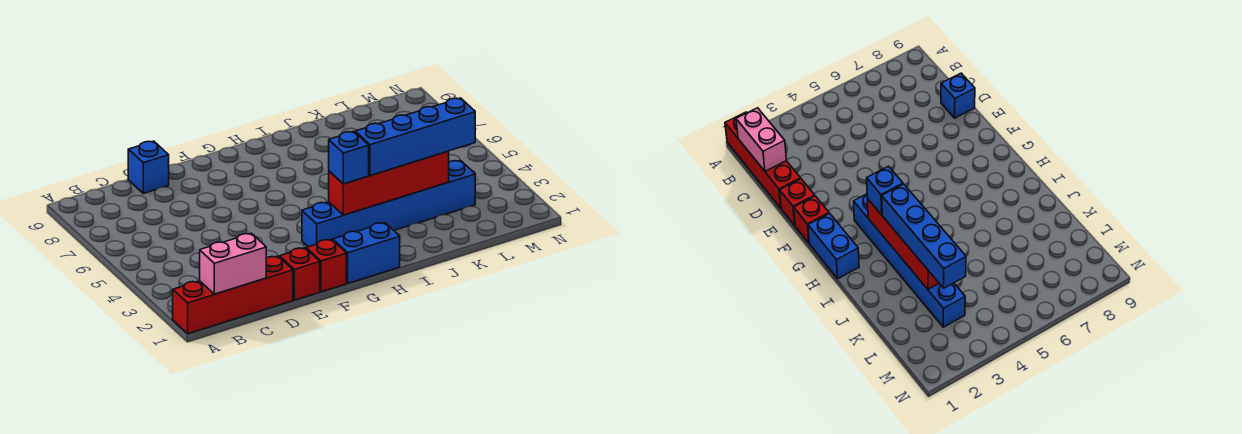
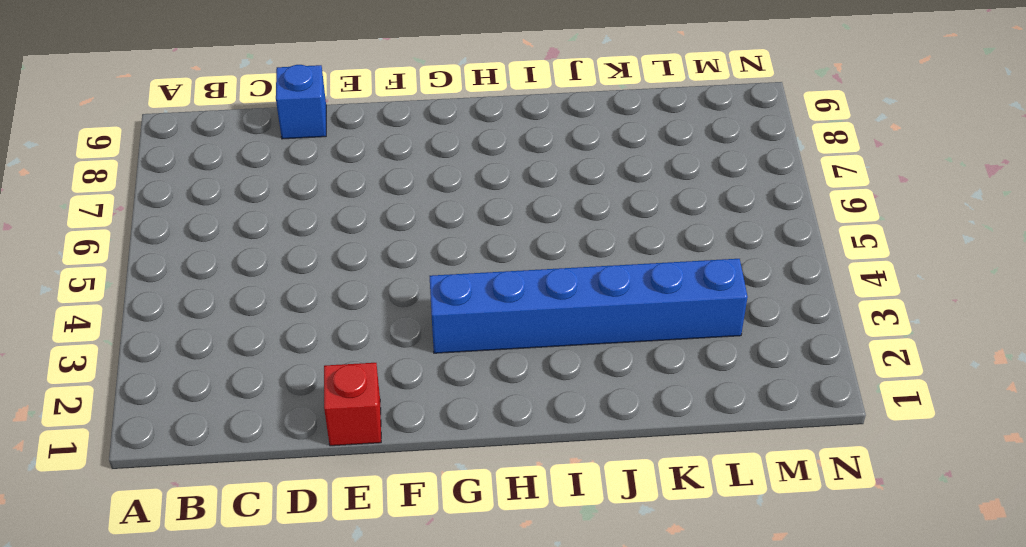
none -> red brick A1:D1 level 1
none -> red brick F1 level 1

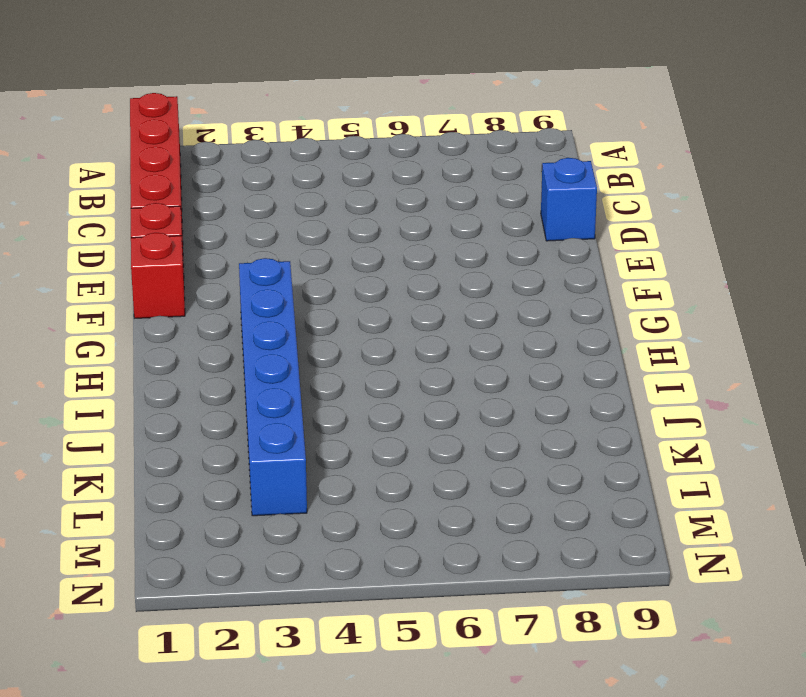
none -> blue brick G1:H1 level 1
none -> pink brick B1:C1 level 2

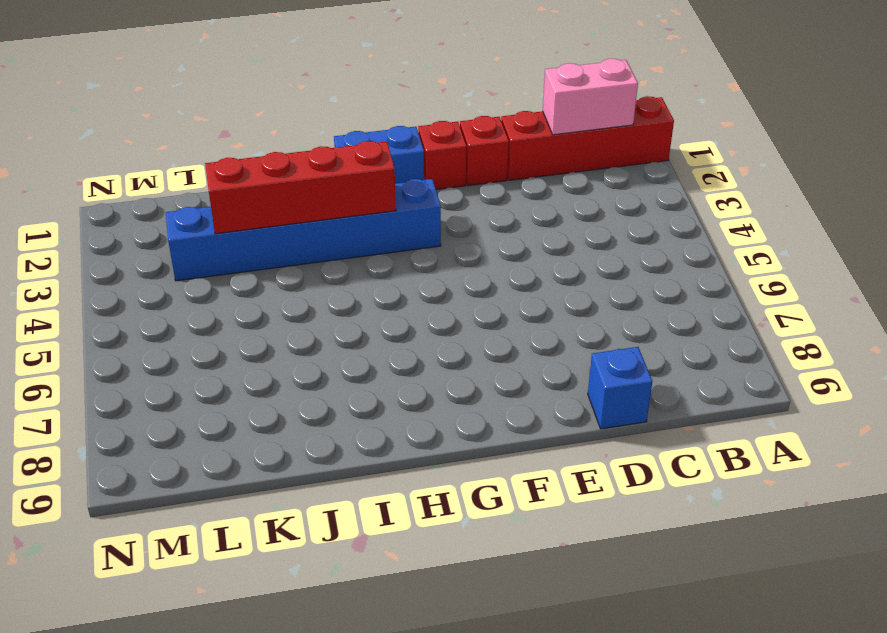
none -> blue brick H3 level 3
none -> blue brick I3:L3 level 3

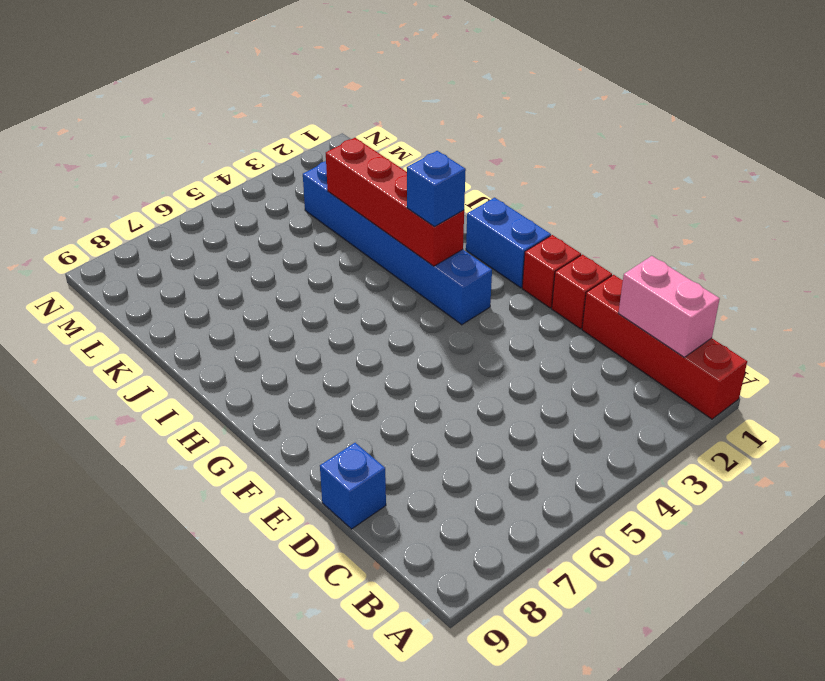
none -> blue brick I3:L3 level 3

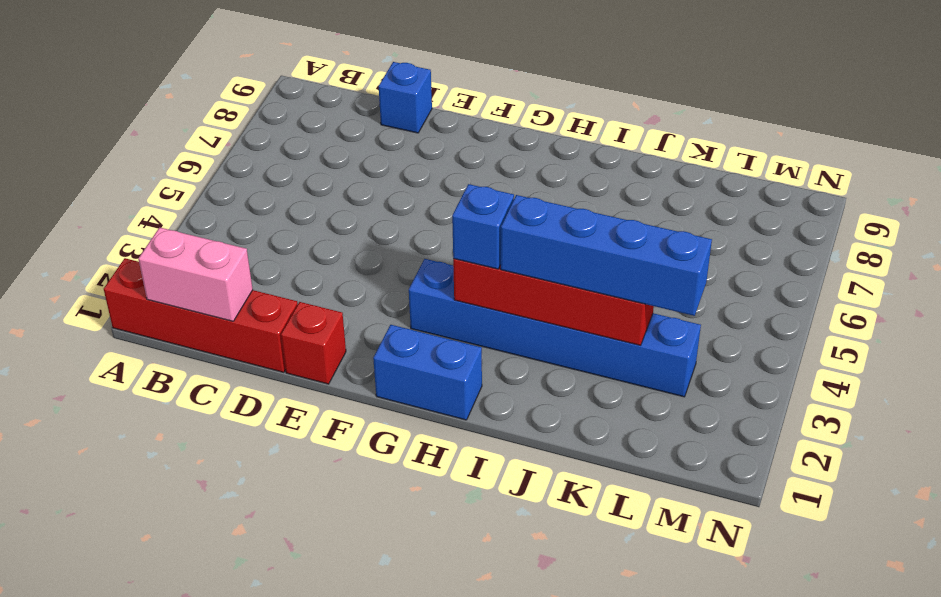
none -> red brick F1 level 1

